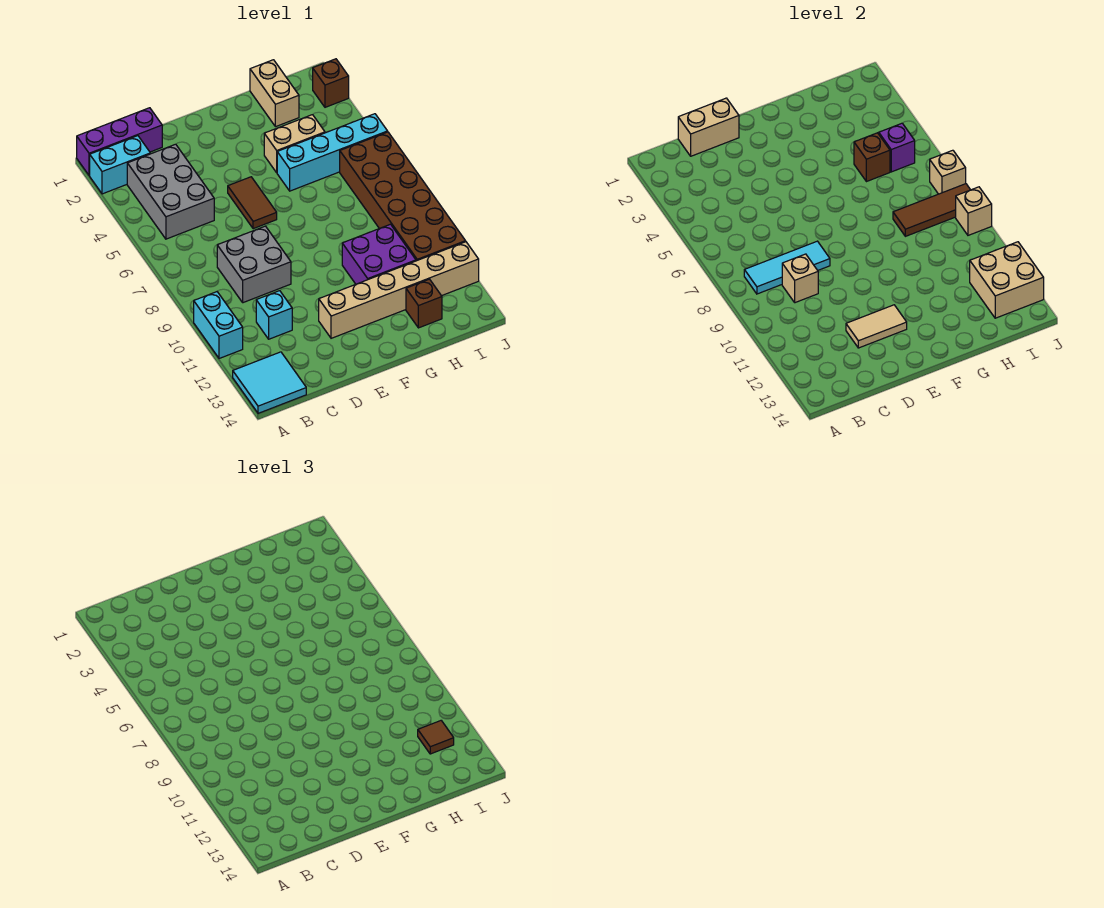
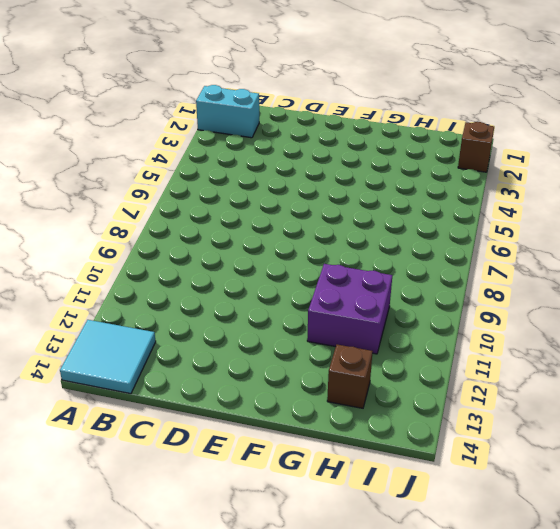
none -> purple brick A1:C1 level 1
none -> cyan brick A10:A11 level 1
none -> grey brick B3:C5 level 1

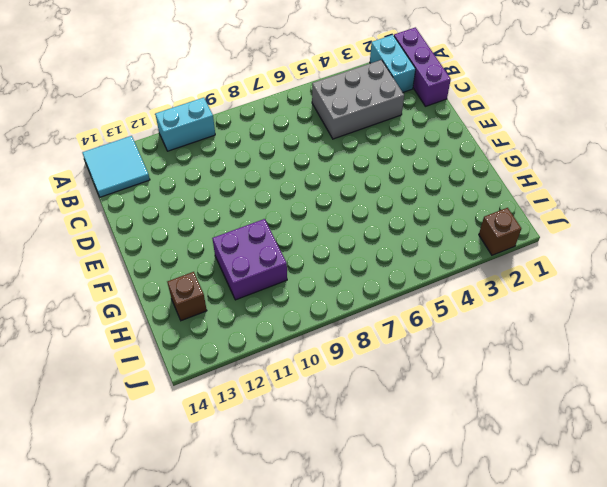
none -> grey brick C8:D9 level 1
none -> cyan brick C11 level 1
none -> brown tile E5:E6 level 1

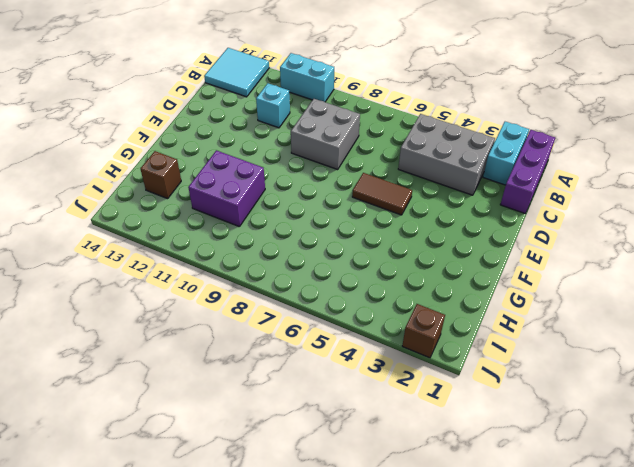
none -> tan brick E12:J12 level 1
none -> tan brick G4:H4 level 1
none -> cyan brick G5:J5 level 1

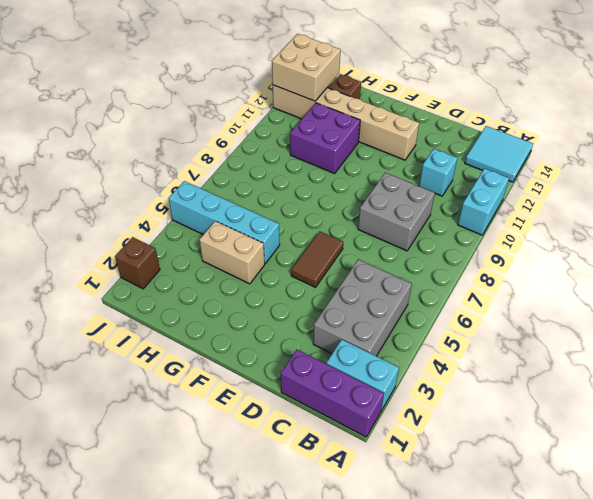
none -> tan brick H1:H2 level 1
none -> brown brick I6:J11 level 1
none -> cyan tile B8:D8 level 2

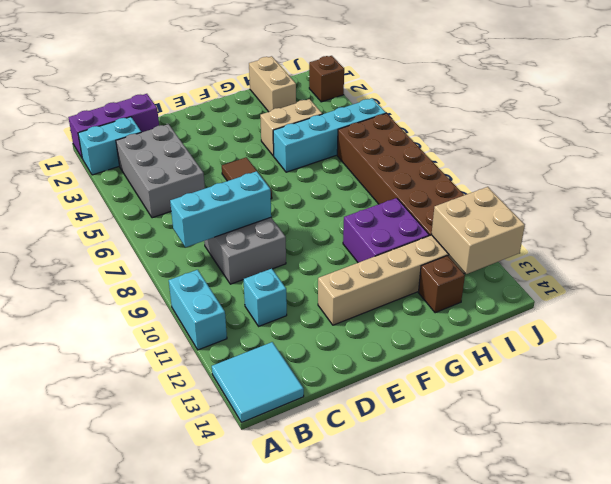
cyan brick B8:D8 level 2 -> cyan tile B8:D8 level 2
none -> tan brick C1:D1 level 2
none -> tan brick C9 level 2
none -> tan tile D12:E12 level 2

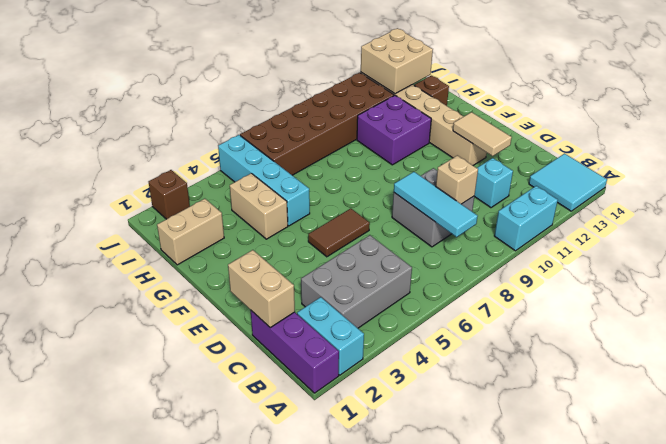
none -> brown brick H5 level 2
none -> brown tile H8:J8 level 2
none -> purple brick I5 level 2

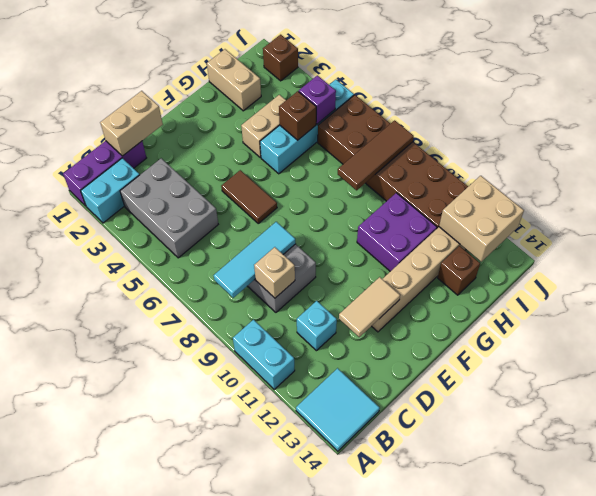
none -> tan brick J7 level 2
none -> tan brick J9 level 2
none -> brown tile I12 level 3

